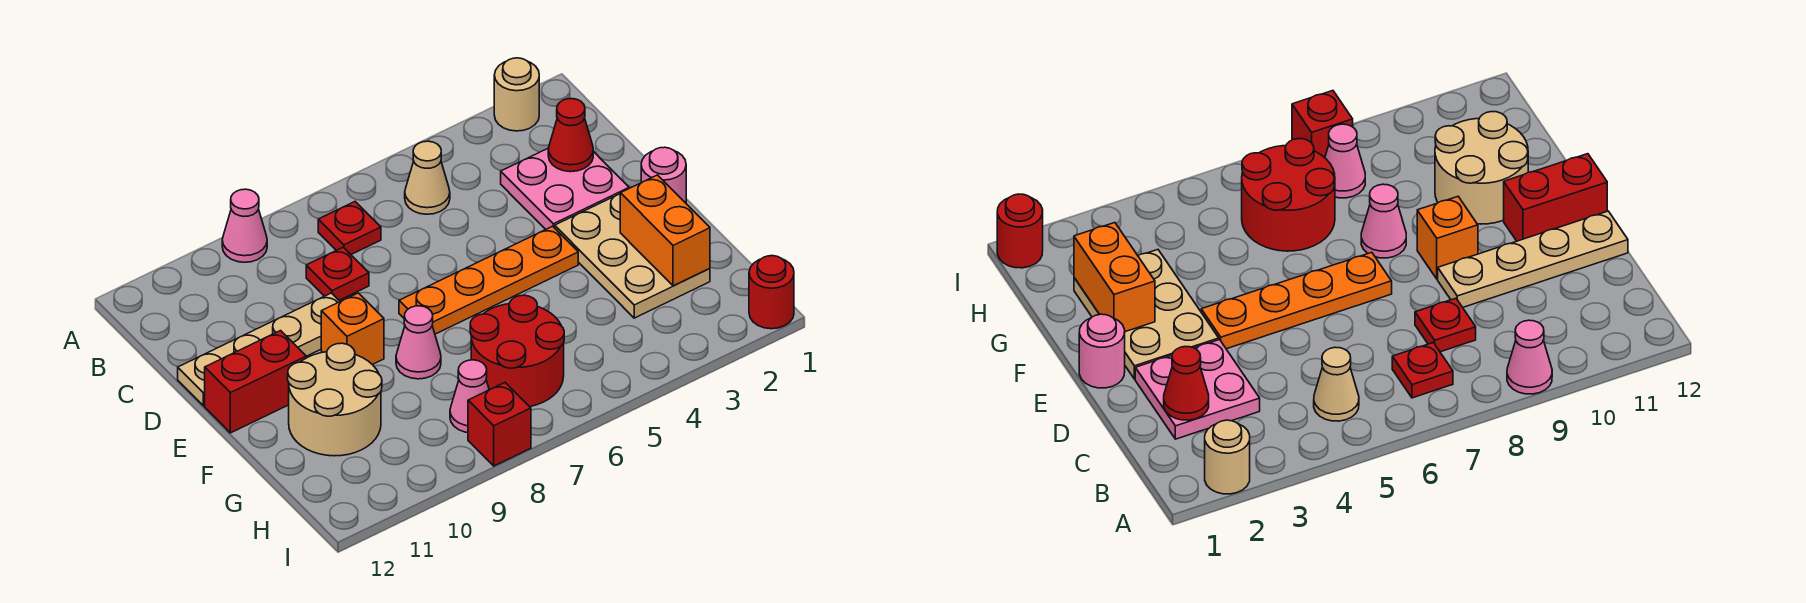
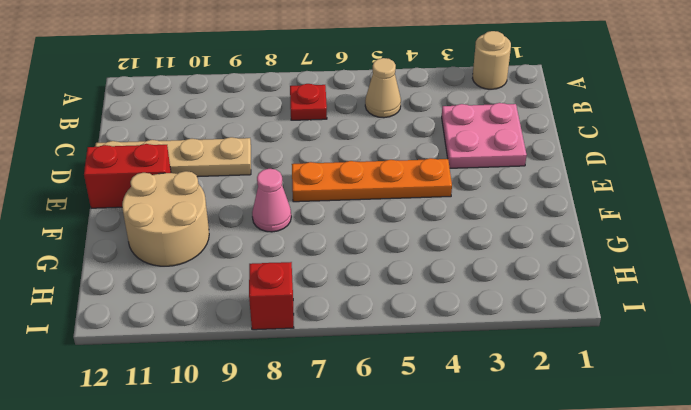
none -> pink cone A9 level 1
none -> red plate C8 level 1
none -> pink round brick E1 level 1

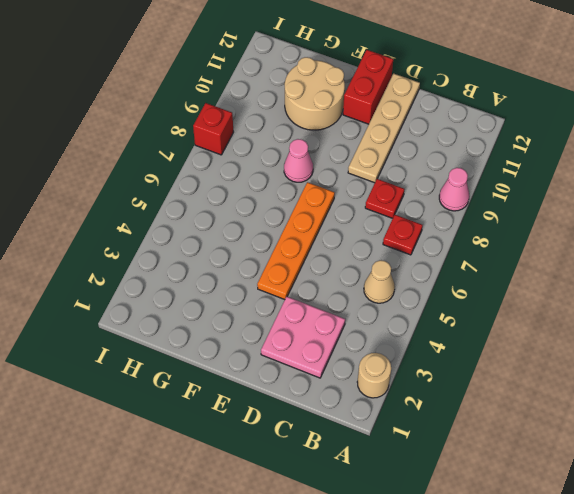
none -> pink round brick E1 level 1
none -> tan plate E2:G3 level 1
none -> orange brick E9 level 1

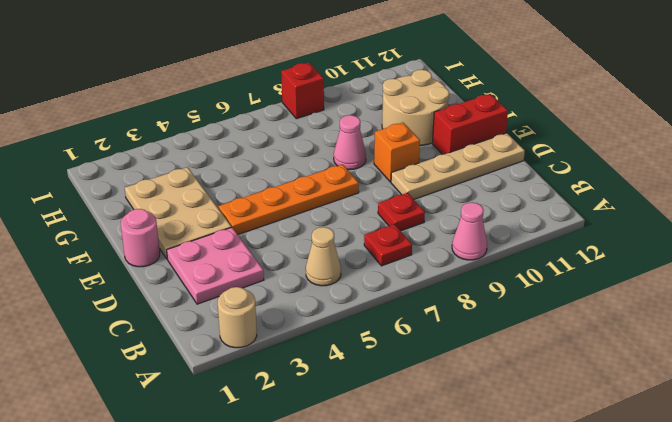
none -> red round brick G6:H7 level 1
none -> pink cone H8 level 1
none -> red round brick I1 level 1

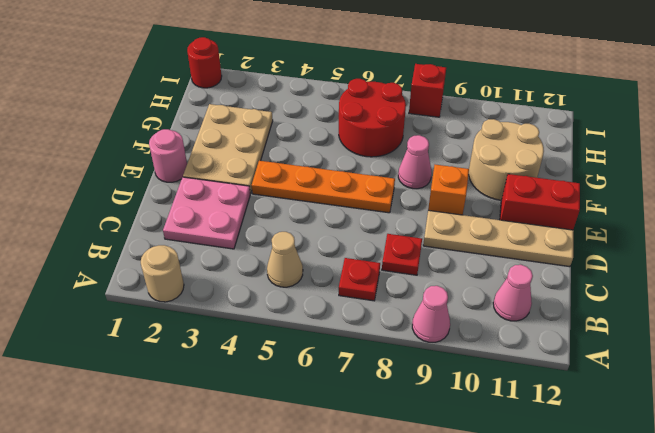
pink cone B11 level 1 -> pink cone H8 level 1
none -> red cone C2 level 2
none -> orange brick F2:G2 level 2

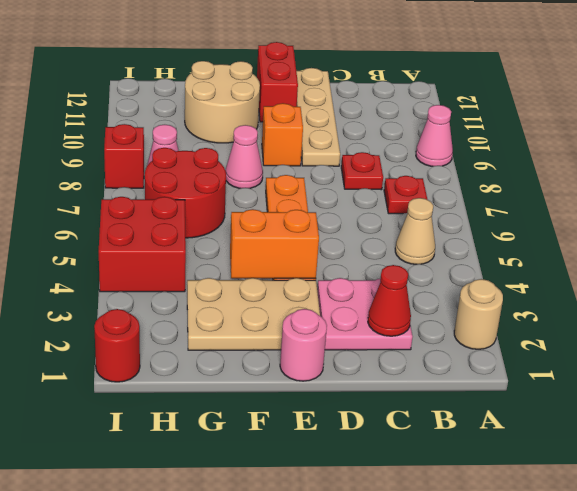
orange brick E4:F4 level 2 -> orange brick F2:G2 level 2
red brick H4:I5 level 1 -> none

